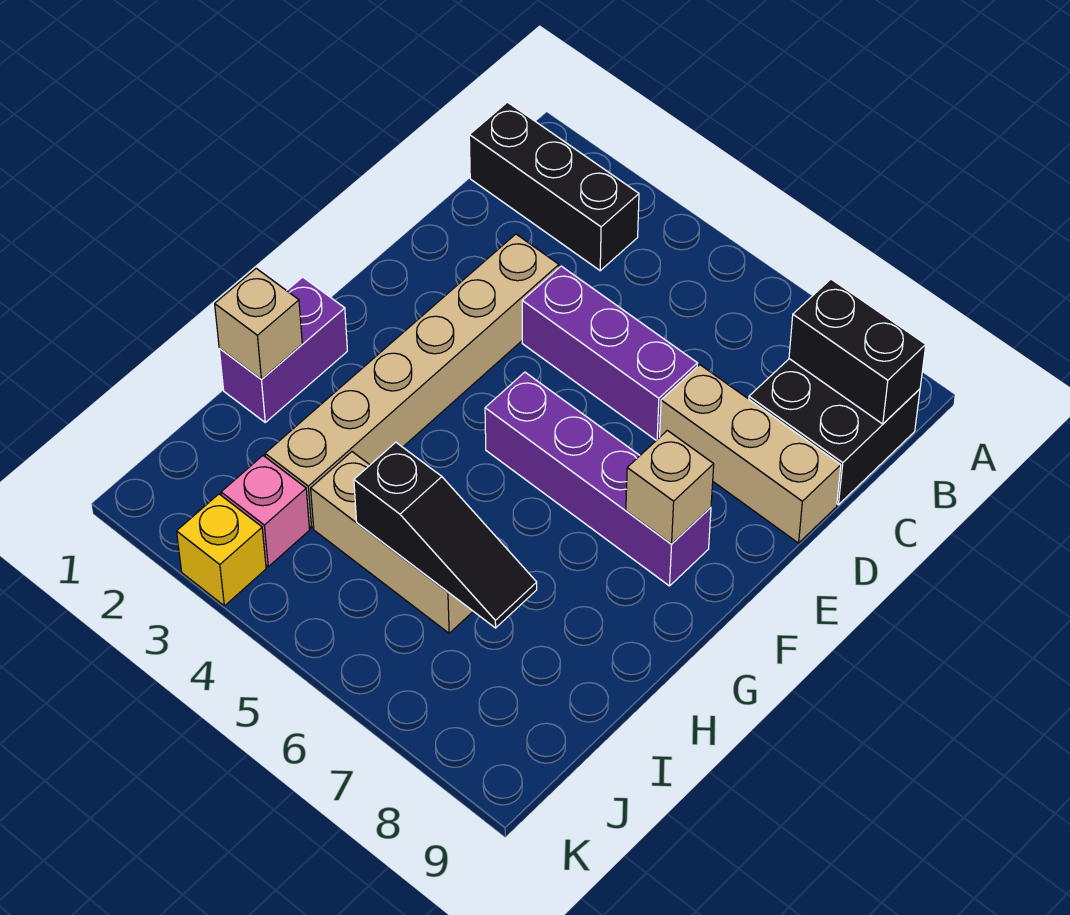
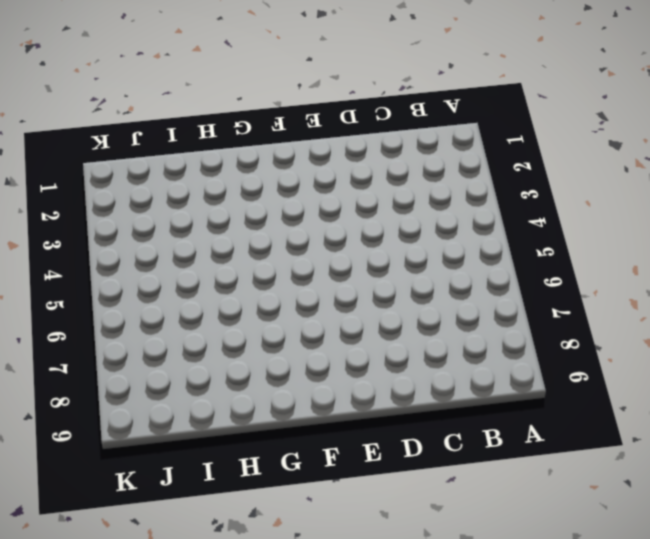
none -> black brick B1:B3 level 1
none -> black brick B8:C9 level 1
none -> tan brick D3:I3 level 1

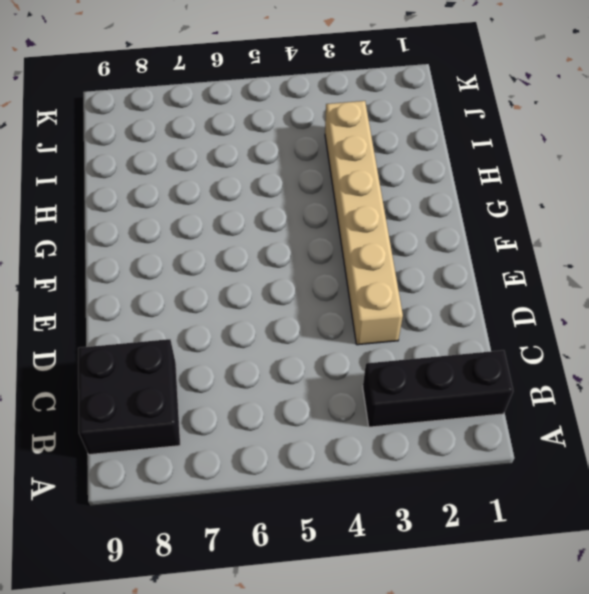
none -> purple brick D4:D6 level 1
none -> tan brick D7:D9 level 1
none -> purple brick F5:F8 level 1

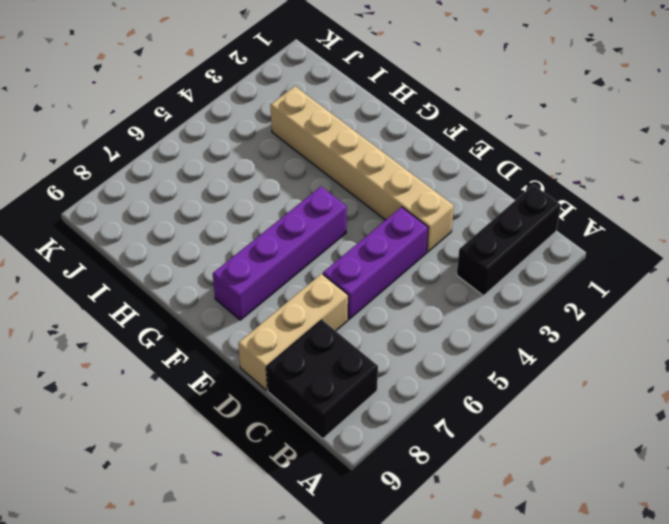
none -> purple brick G1:H1 level 1
none -> tan brick I4:I6 level 1
none -> pink brick J3 level 1

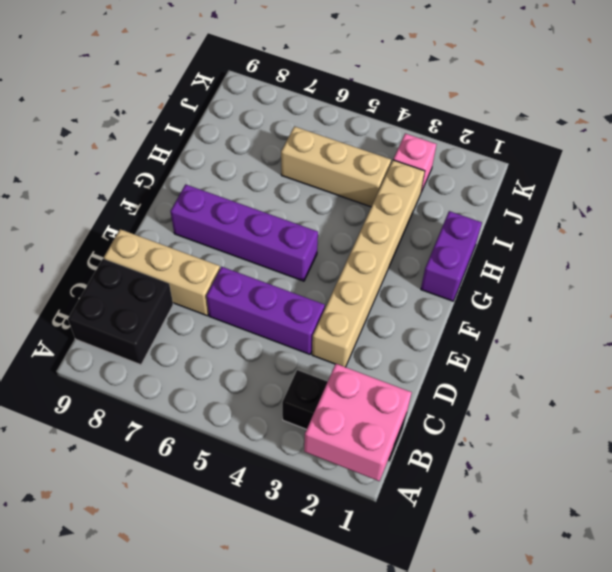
pink brick A1:B2 level 2 -> none
none -> yellow brick K3 level 1
none -> black brick B8:B9 level 2
none -> tan brick F8 level 2

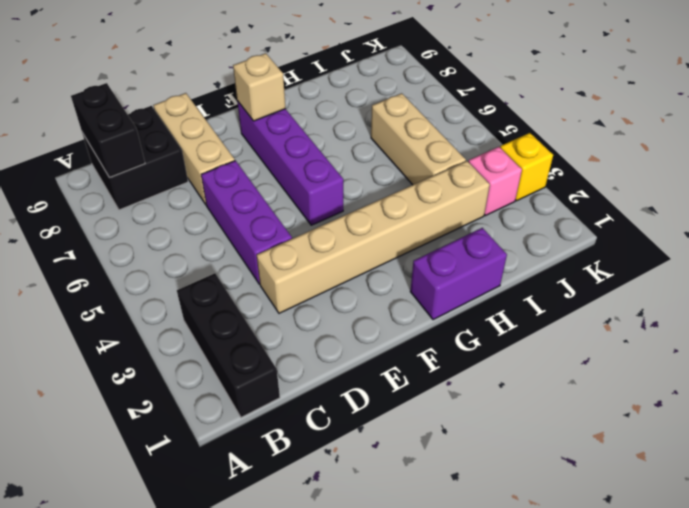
none -> tan brick H1 level 2
none -> black slope I5:I7 level 2 top 5

